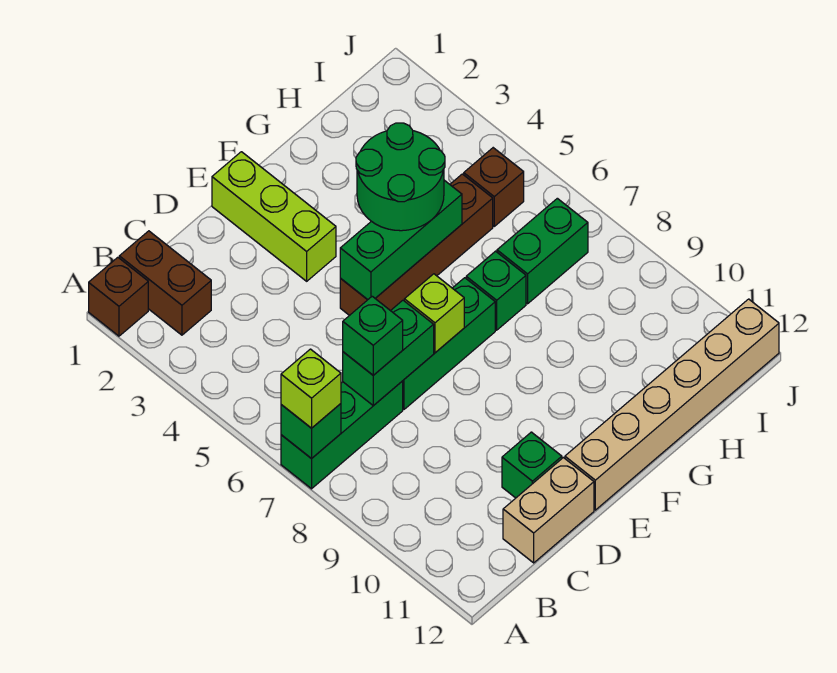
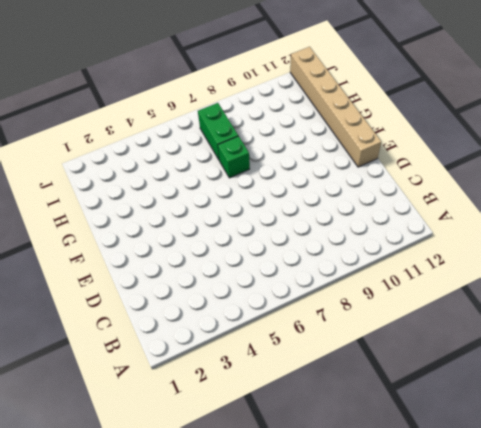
none -> brown brick A1 level 1
none -> green brick A7:C7 level 1
none -> brown brick B1:B2 level 1

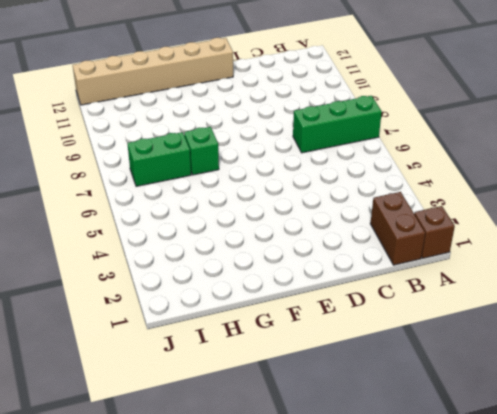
none -> tan brick C12:D12 level 1
none -> green brick D7:F7 level 1
none -> green brick D11 level 1

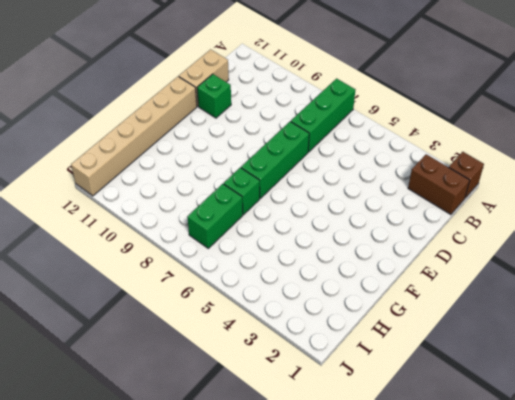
none -> lime brick E1:E3 level 1
none -> brown brick E5:H5 level 1
none -> brown brick I5 level 1

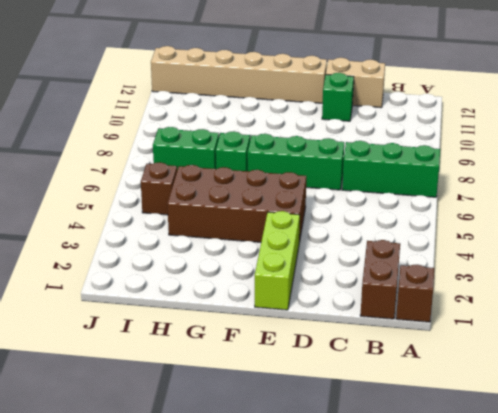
brown brick E4:H5 level 1 -> brown brick E5:H5 level 1
none -> green brick A7 level 2
none -> green brick C7:D7 level 2
none -> green brick E5:G5 level 2

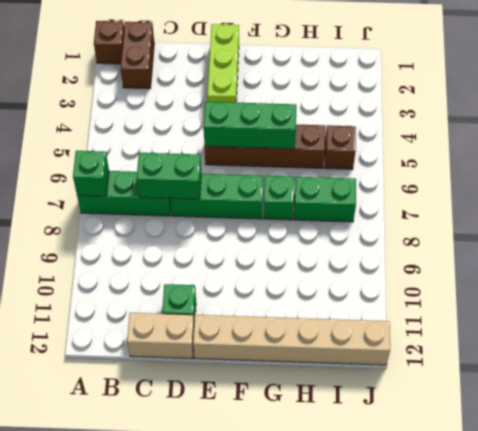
none -> lime brick E7 level 2
none -> lime brick A7 level 3
none -> green brick C7 level 3

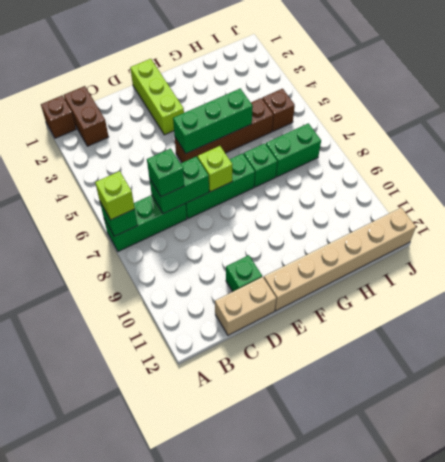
none -> green round brick F4:G5 level 3

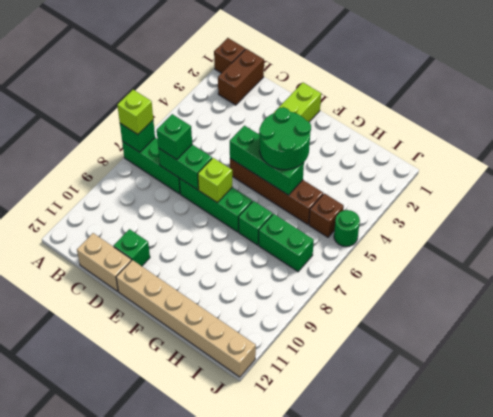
green round brick J5 level 1 -> none

